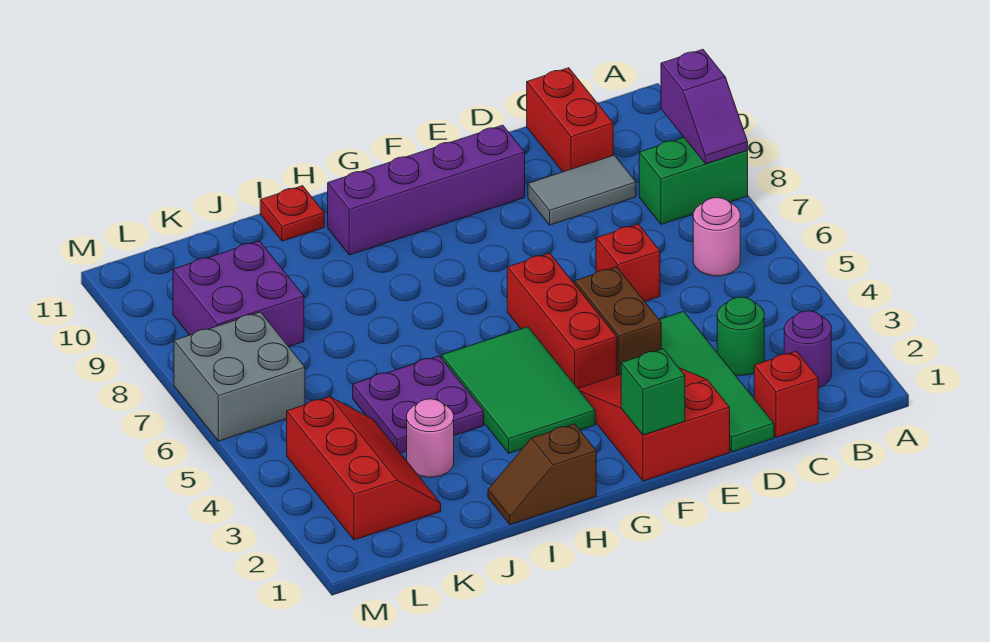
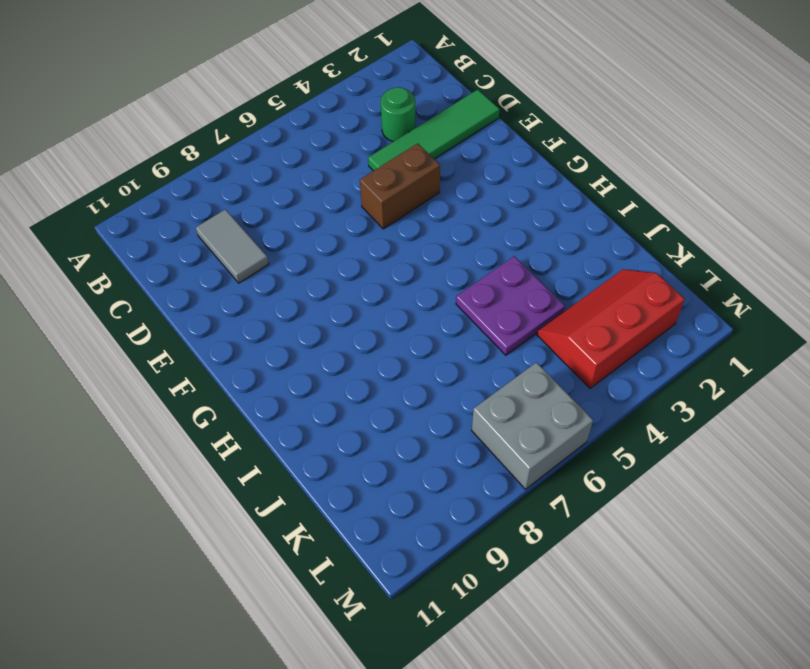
none -> green brick A8:B8 level 1
none -> purple round brick B2 level 1
none -> pink round brick B6 level 1

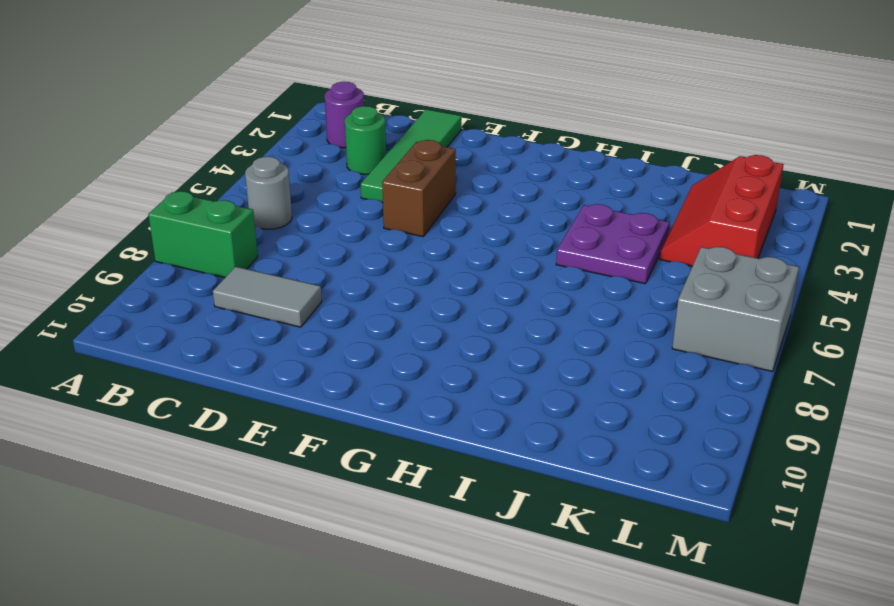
grey round brick B6 level 1 -> pink round brick B6 level 1
none -> red brick C1 level 1
none -> red brick C10:C11 level 1
none -> red brick D6 level 1

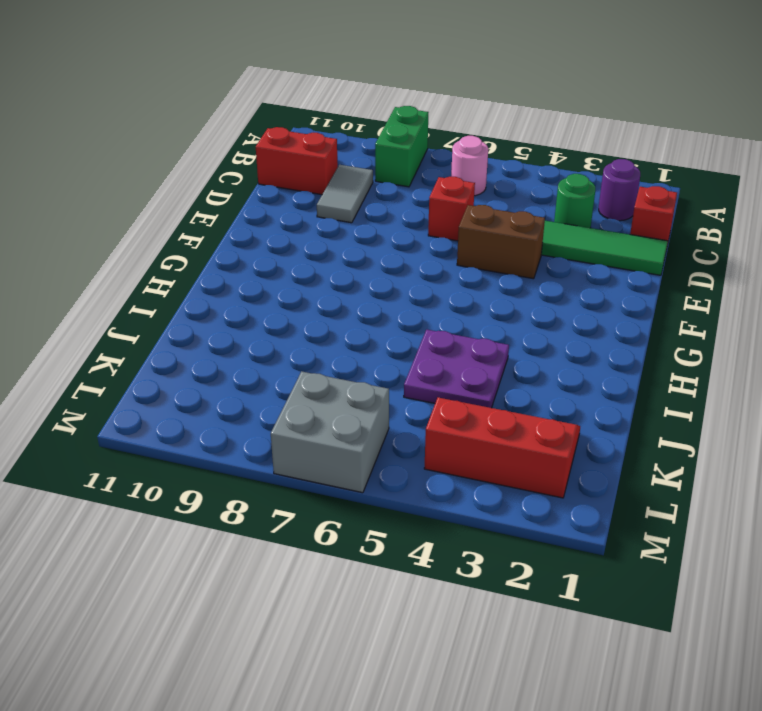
none -> red slope E1:F3 level 1 top 1
none -> purple brick E10:H10 level 1
none -> red brick F4:F6 level 1

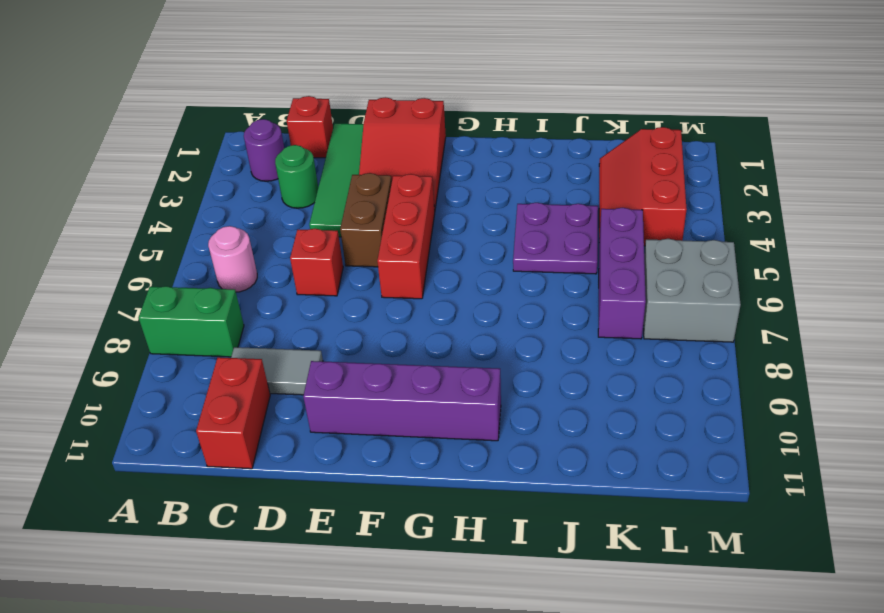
purple brick K5:K7 level 1 -> none
none -> green tile G3:H5 level 1
none -> brown slope H1:I1 level 1 top H
none -> red plate I11 level 1

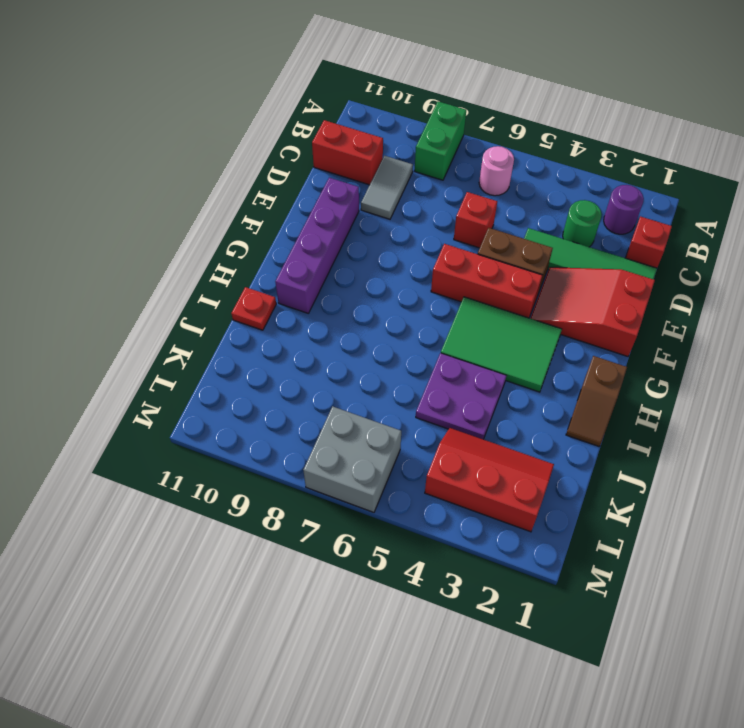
none -> pink round brick J3 level 1
none -> purple brick K8:L9 level 1
none -> purple slope A8:A9 level 2 top 9

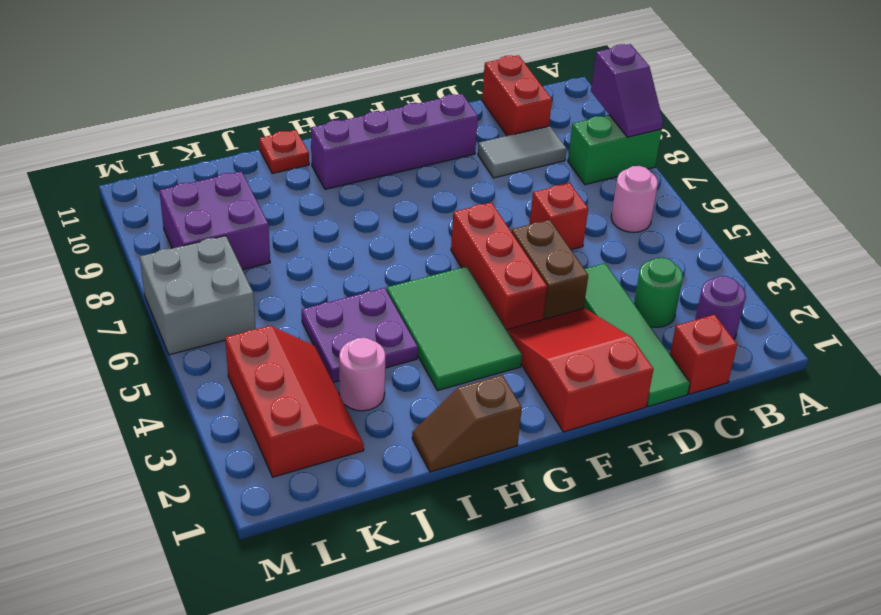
none -> green brick F1 level 2

